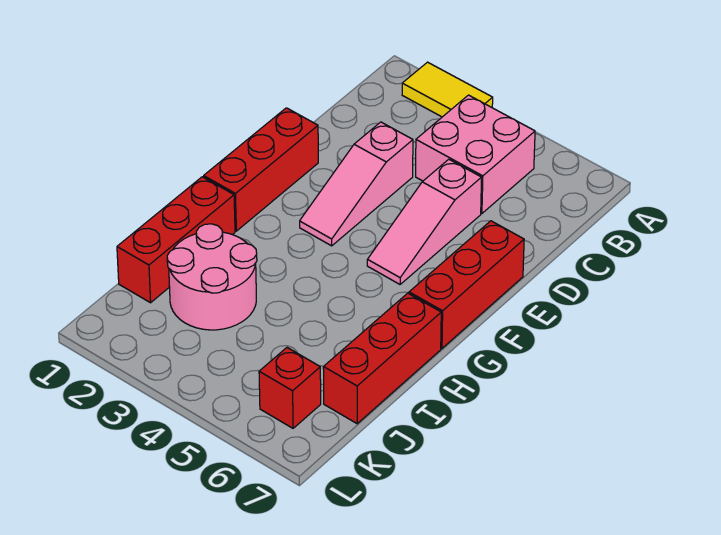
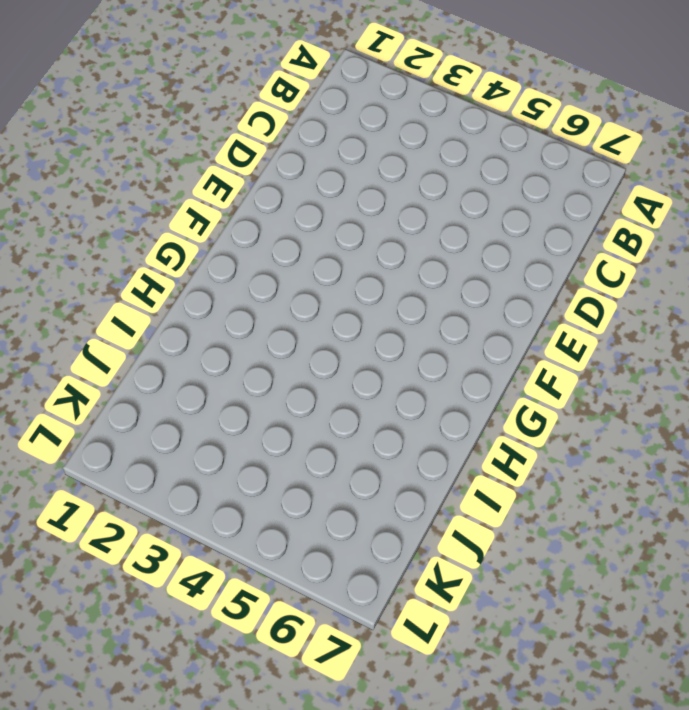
none -> yellow tile A2:A3 level 1
none -> pink brick B4:C5 level 1

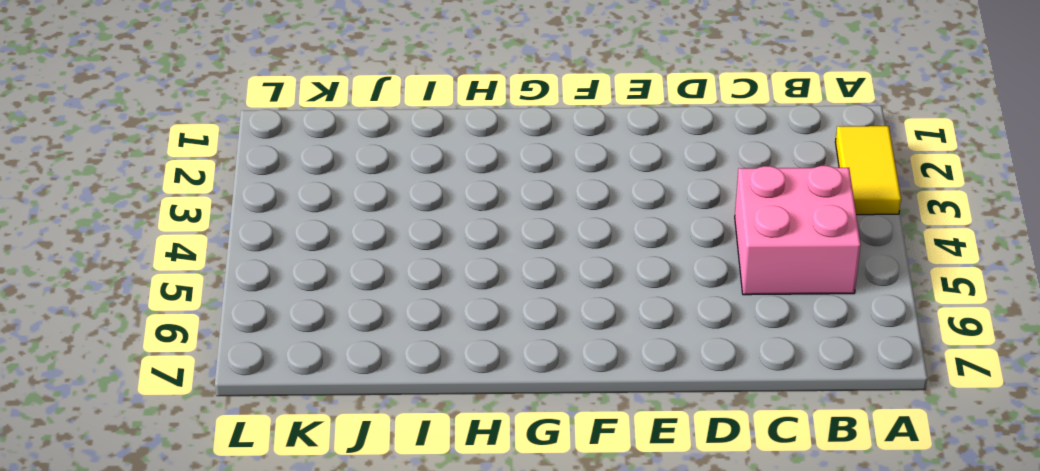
none -> pink slope D3:F3 level 1 top D
none -> pink slope D5:F5 level 1 top D

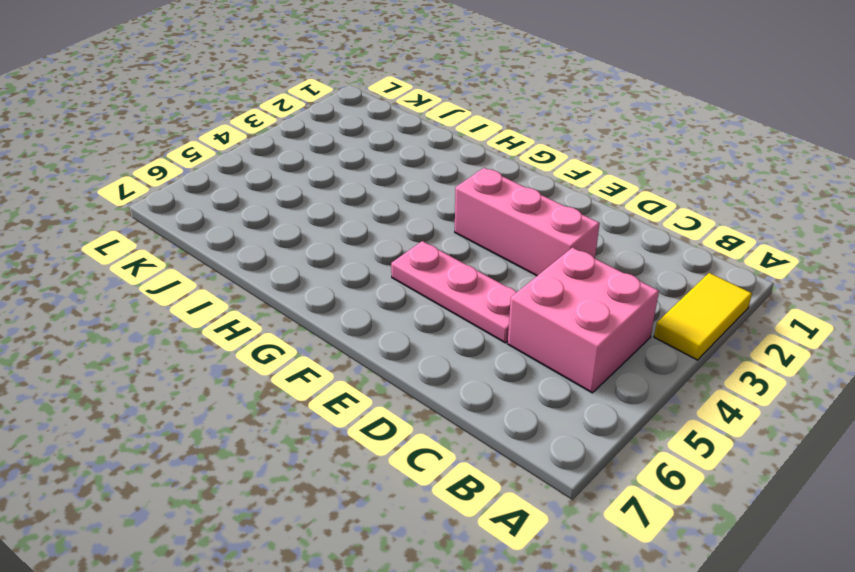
pink brick D3:F3 level 1 -> pink slope D3:F3 level 1 top D
pink plate D5:F5 level 1 -> pink slope D5:F5 level 1 top D
none -> red brick E1:G1 level 1
none -> red brick E7:G7 level 1

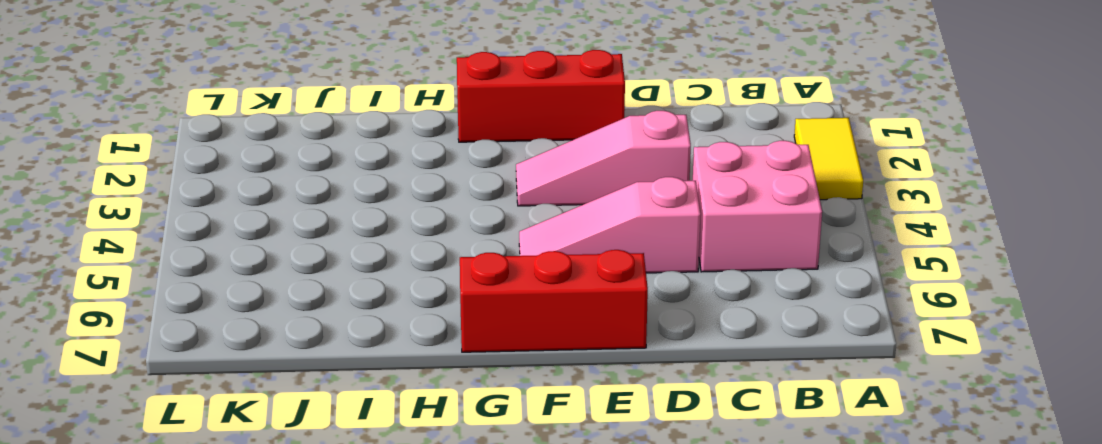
none -> red brick H1:J1 level 1
none -> red brick H7:J7 level 1

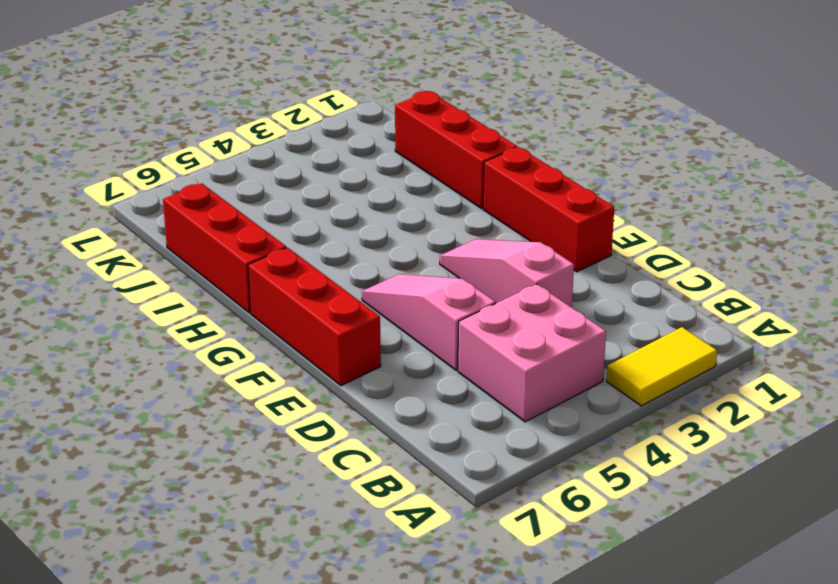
none -> pink round brick I2:J3 level 1
none -> red brick K6 level 1

